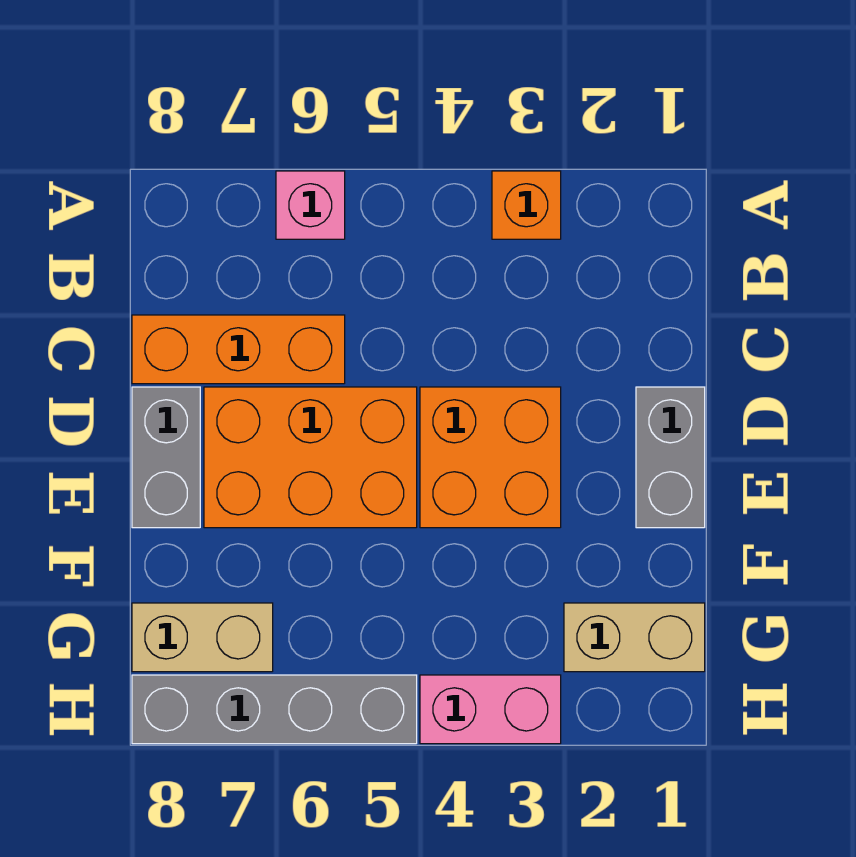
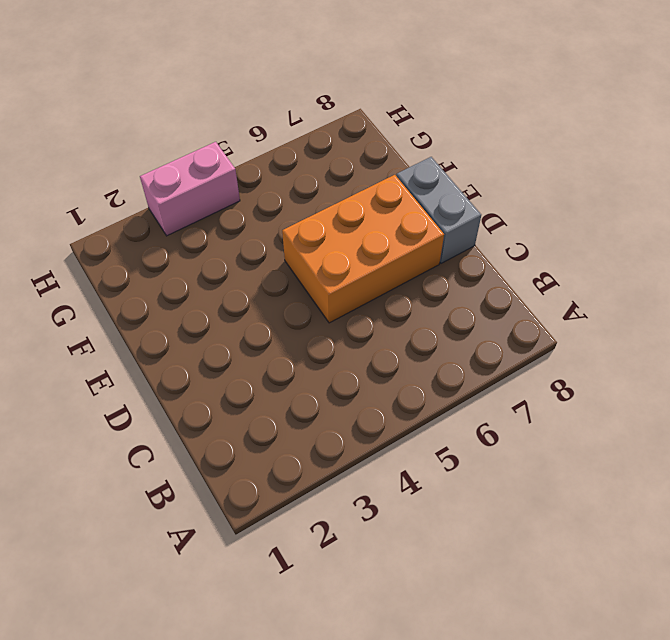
none -> orange brick A3 level 1
none -> pink brick A6 level 1

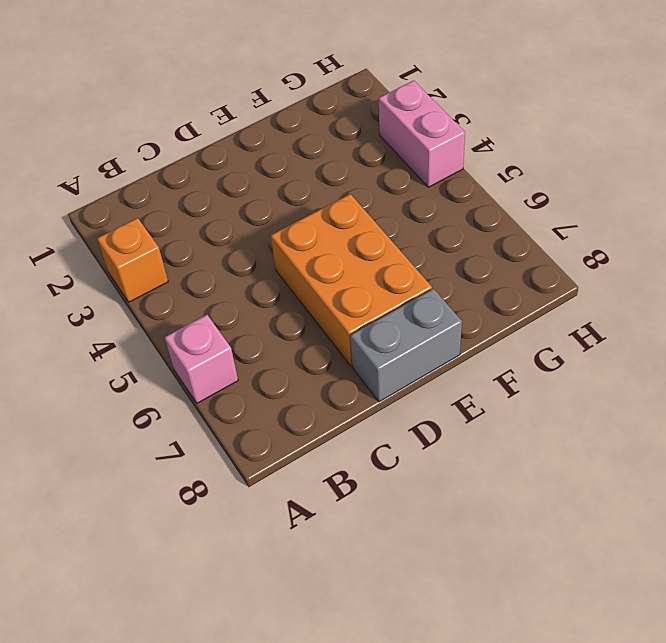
none -> orange brick C6:C8 level 1
none -> grey brick D1:E1 level 1

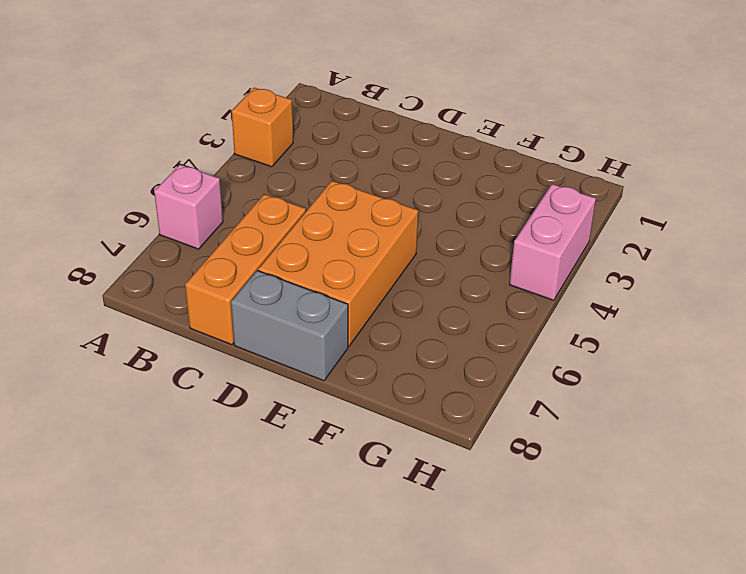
none -> grey brick D1:E1 level 1
none -> orange brick D3:E4 level 1

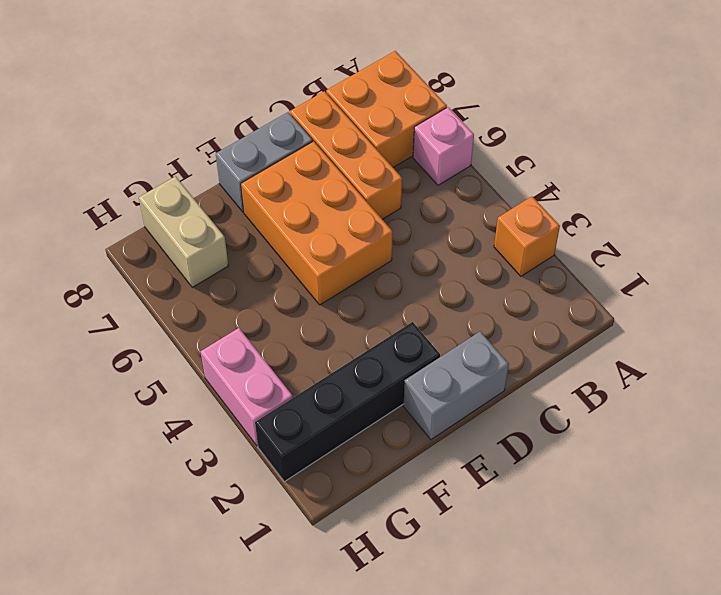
orange brick A7:B8 level 1 -> orange brick D3:E4 level 1
black brick E2:H2 level 1 -> tan brick G1:G2 level 1
none -> grey brick H5:H8 level 1

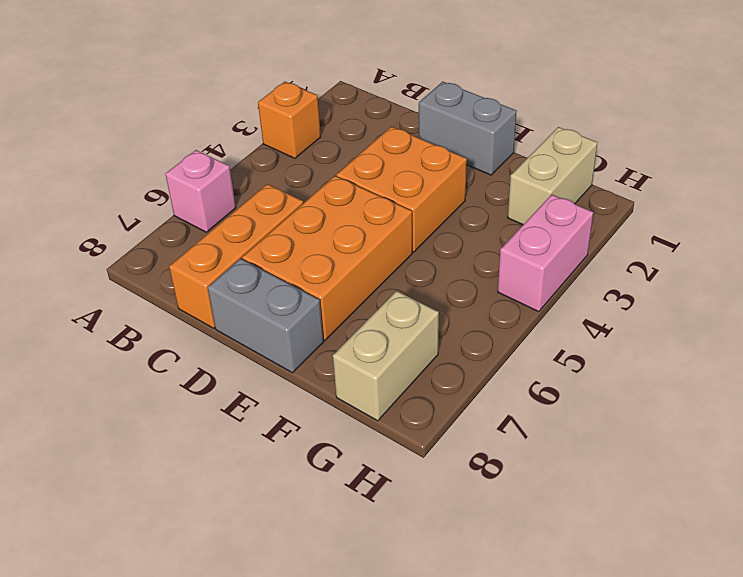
none -> grey brick H5:H8 level 1

